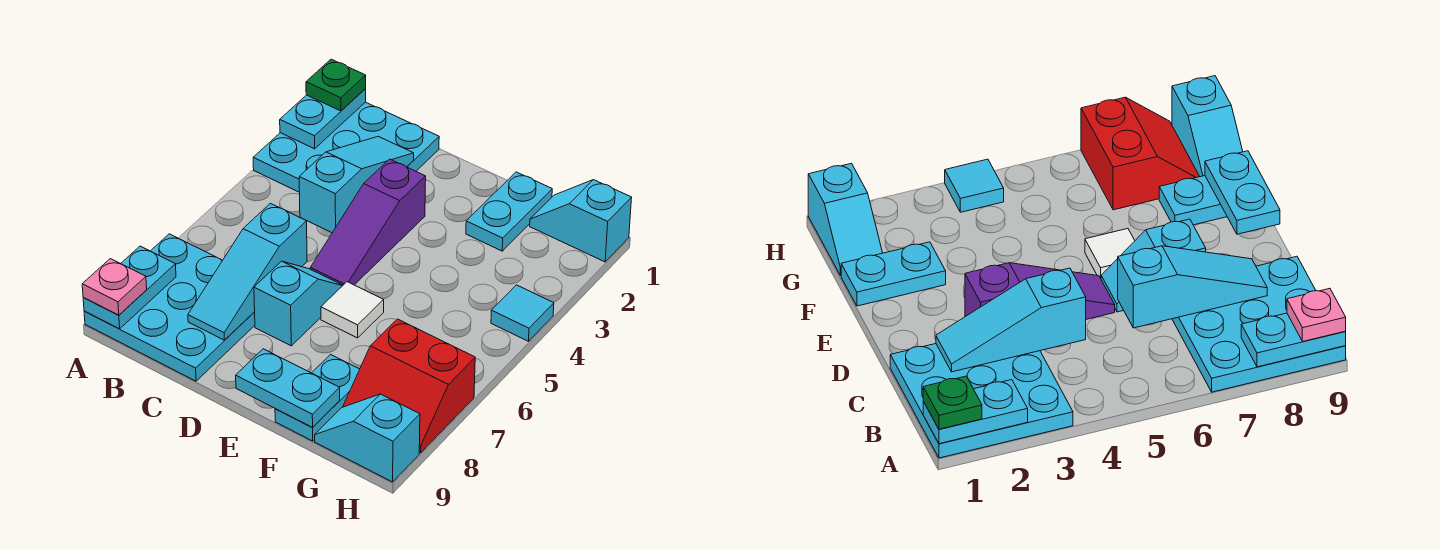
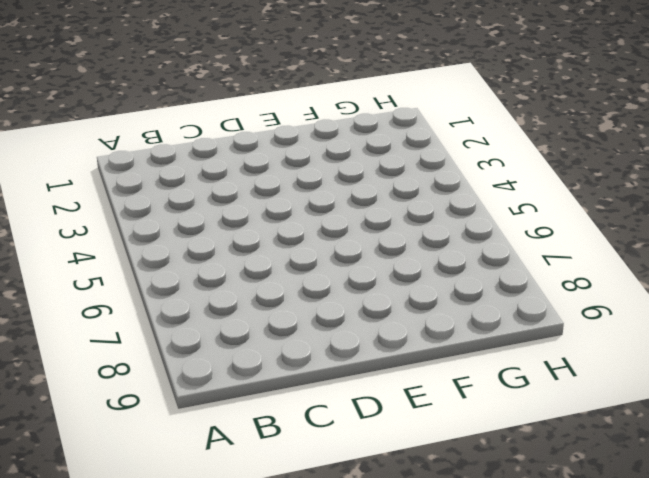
none -> cyan plate A1:C3 level 1
none -> cyan plate A7:C9 level 1
none -> purple slope D3:D5 level 1 top 3

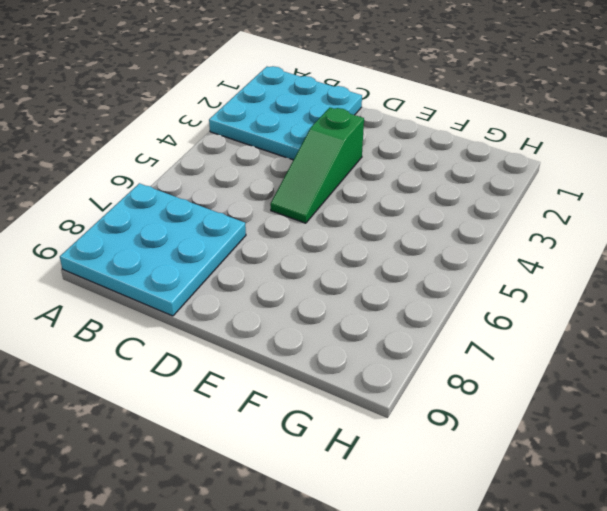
green slope D3:D5 level 1 top 3 -> purple slope D3:D5 level 1 top 3
none -> cyan slope D6:D7 level 1 top 7
none -> white tile E6 level 1
none -> cyan plate F1:F2 level 1

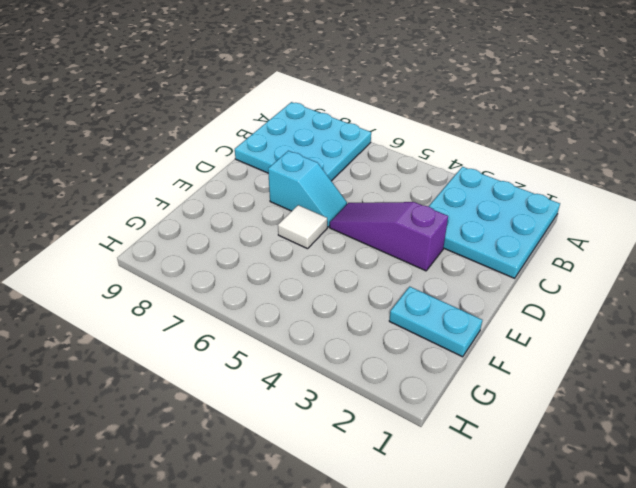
none -> cyan plate F8:F9 level 1
none -> cyan slope G1:H1 level 1 top H
none -> red slope G7:H8 level 1 top 7

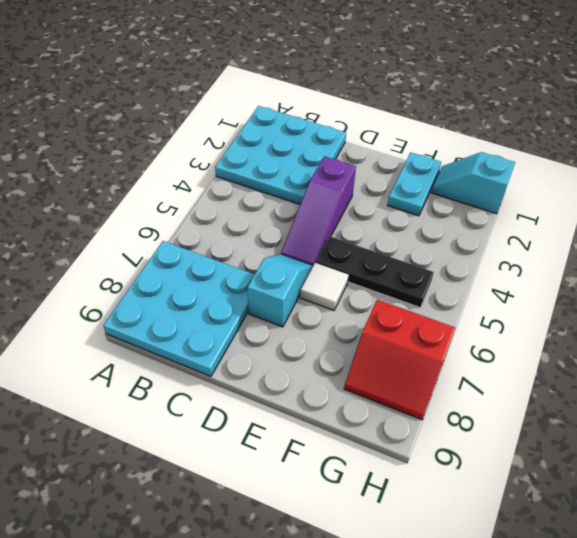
black plate E5:G5 level 1 -> none
none -> cyan plate F8:F9 level 1
none -> cyan slope G9:H9 level 1 top H
none -> cyan tile H4 level 1

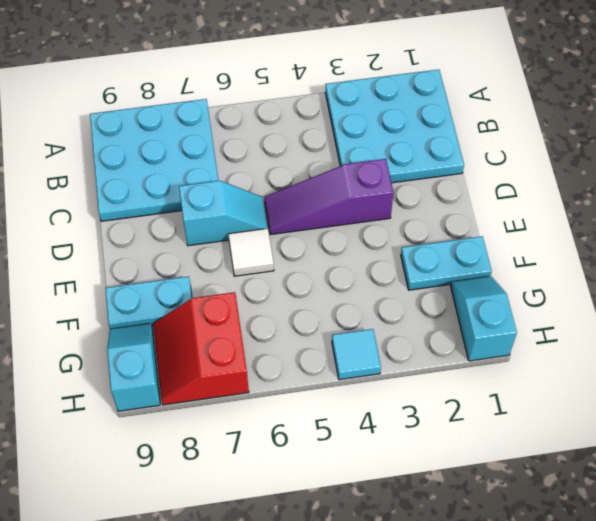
none -> cyan plate A1:A2 level 2
none -> cyan plate A8:A9 level 2
none -> cyan slope C2:C4 level 2 top 4

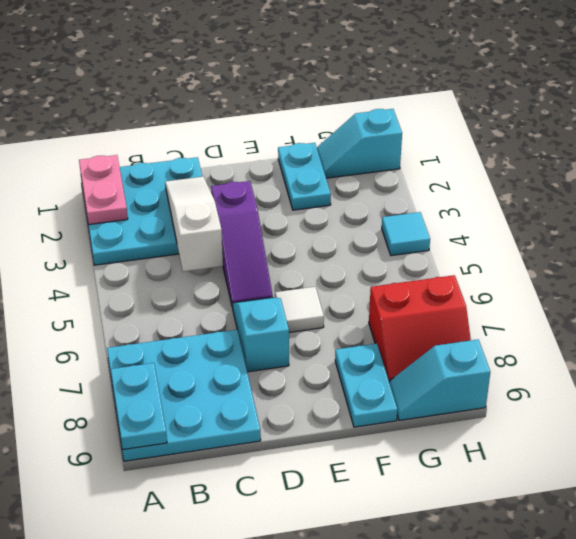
pink plate A1:A2 level 2 -> cyan plate A1:A2 level 2
white slope C2:C4 level 2 top 4 -> cyan slope C2:C4 level 2 top 4
none -> cyan slope C6:C8 level 2 top 6
none -> cyan plate E9:F9 level 2
none -> green plate A1 level 3

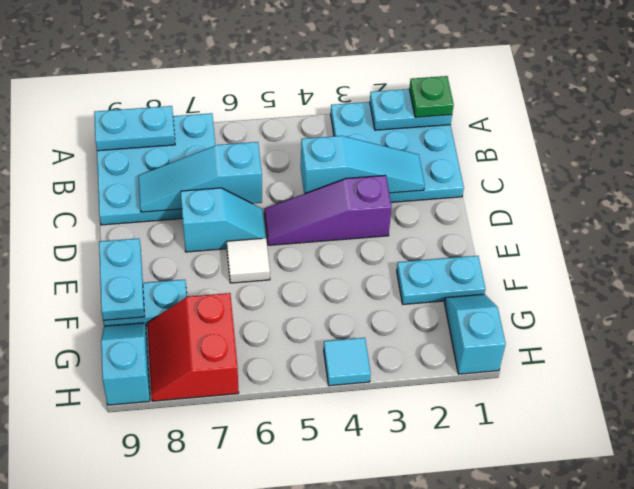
none -> pink plate A9 level 3

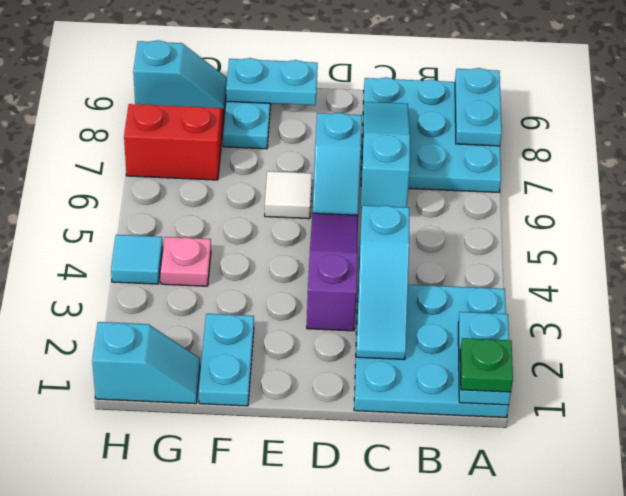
pink plate G4 level 1 -> pink plate A9 level 3

